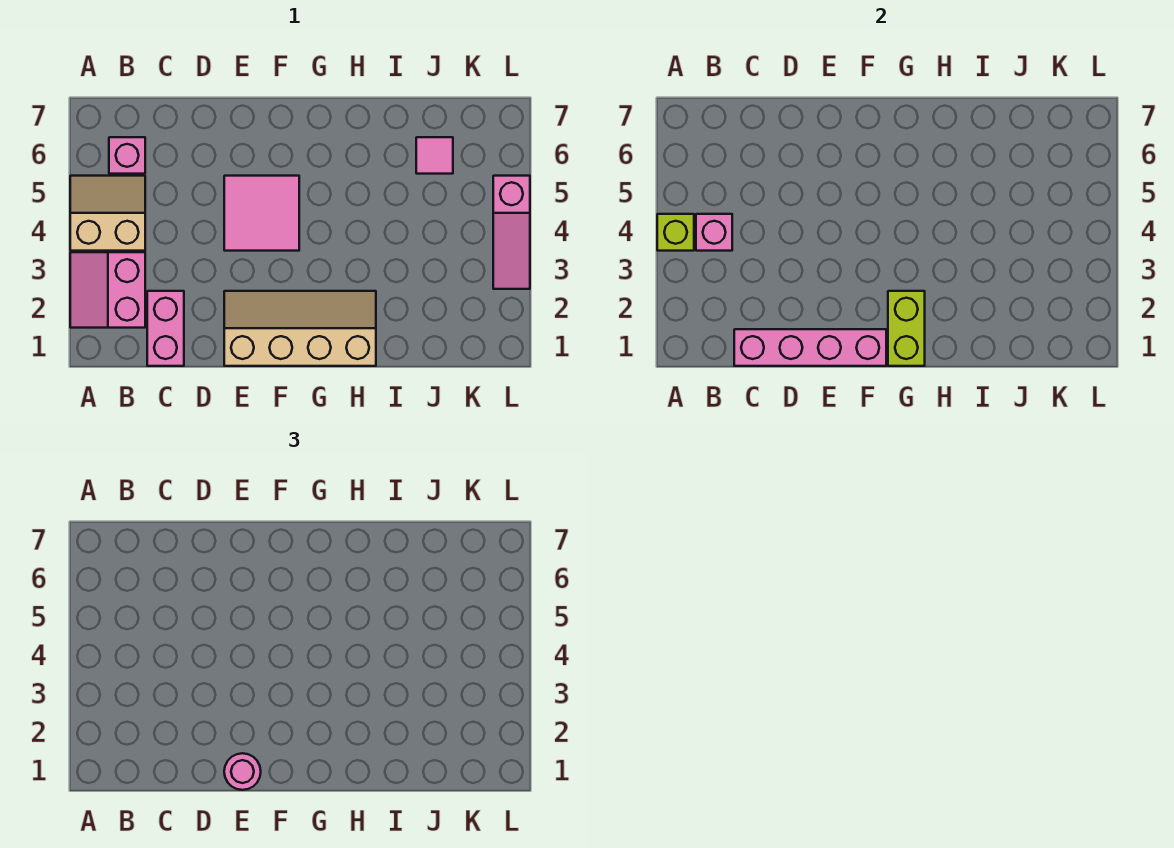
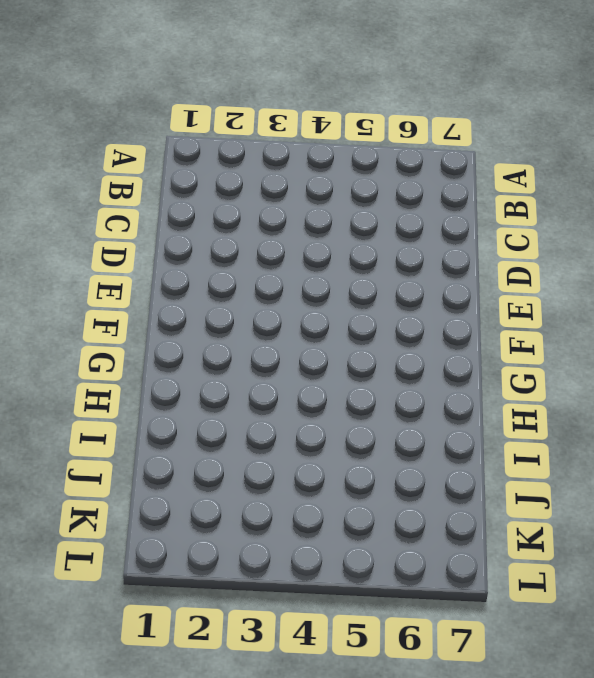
none -> pink slope A2:B3 level 1 top B
none -> tan slope A4:B5 level 1 top 4
none -> pink brick B6 level 1

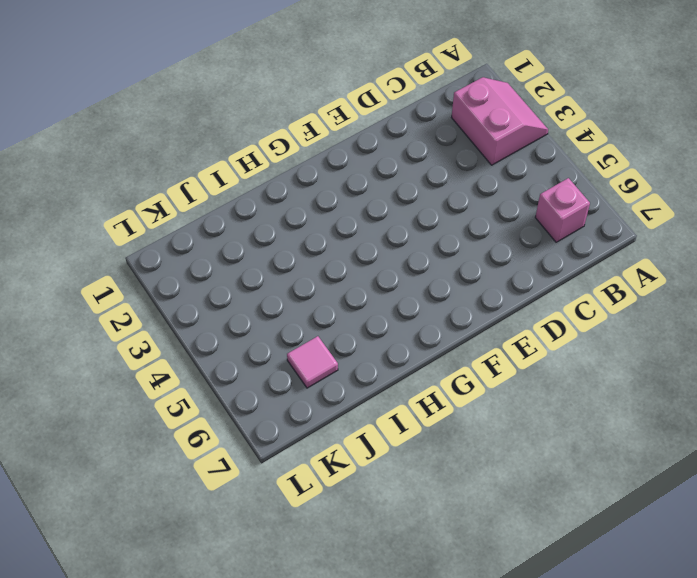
none -> tan slope A4:B5 level 1 top 4
none -> pink brick C1:C2 level 1
none -> tan slope E1:H2 level 1 top 1

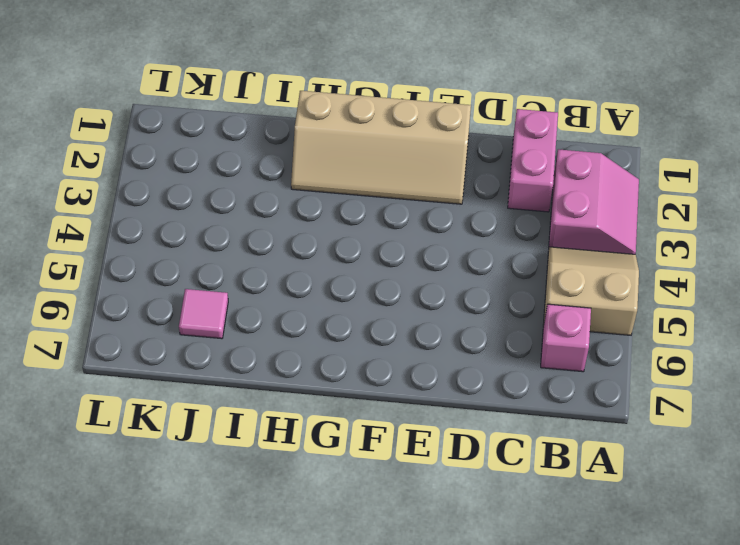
tan slope A4:B5 level 1 top 5 -> tan slope A4:B5 level 1 top 4
none -> pink tile E4:F5 level 1
none -> pink slope L3:L5 level 1 top 5
none -> lime brick A4 level 2

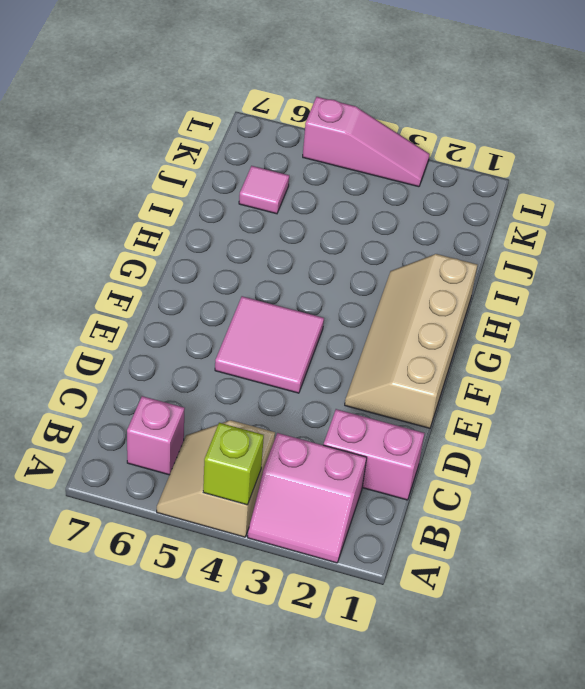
none -> pink brick B4 level 2
none -> pink brick C1:F1 level 2
none -> lime brick G1:G2 level 2

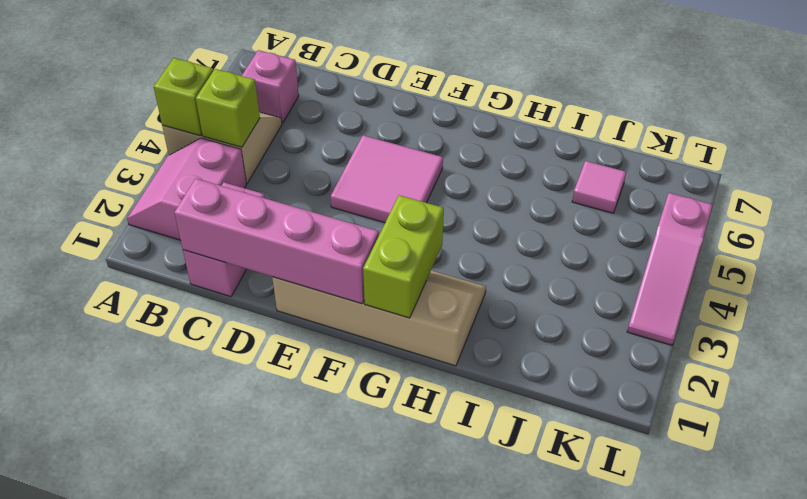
lime brick B4 level 2 -> pink brick B4 level 2
none -> pink round brick E1 level 3

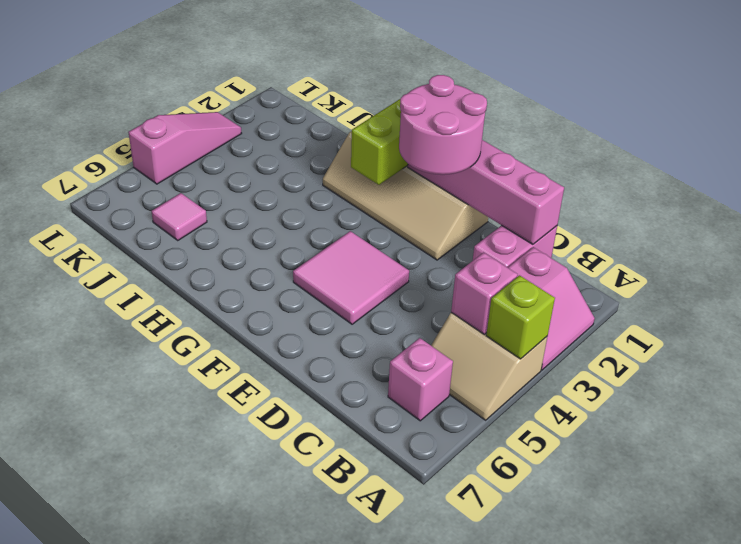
pink round brick E1:F2 level 3 -> pink round brick E1 level 3

